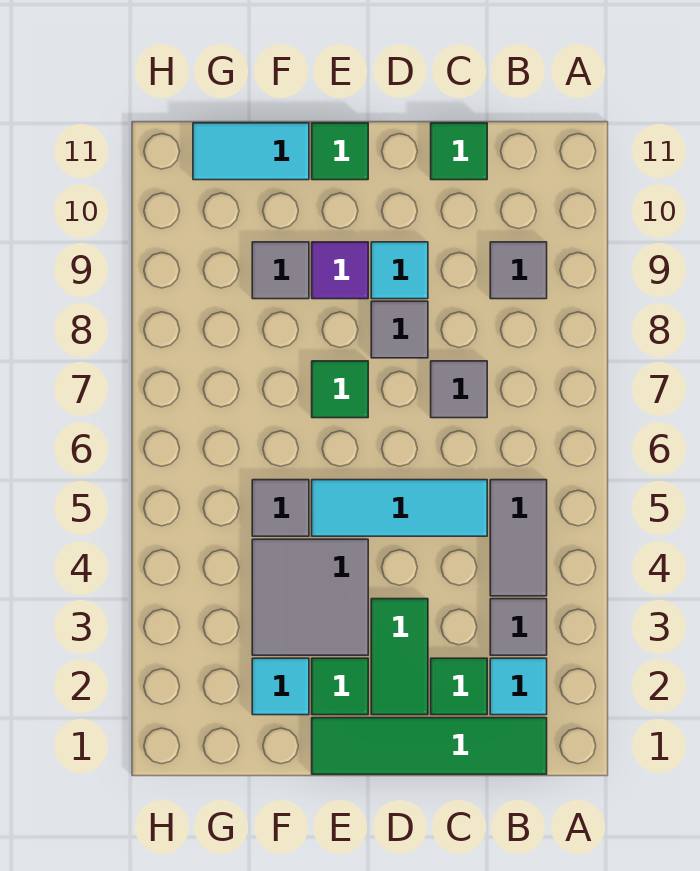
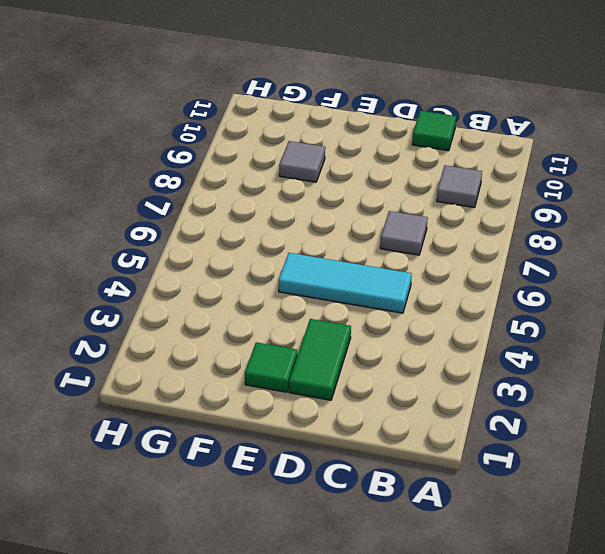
none -> green tile B1:E1 level 1
none -> cyan tile B2 level 1
none -> grey tile B3 level 1

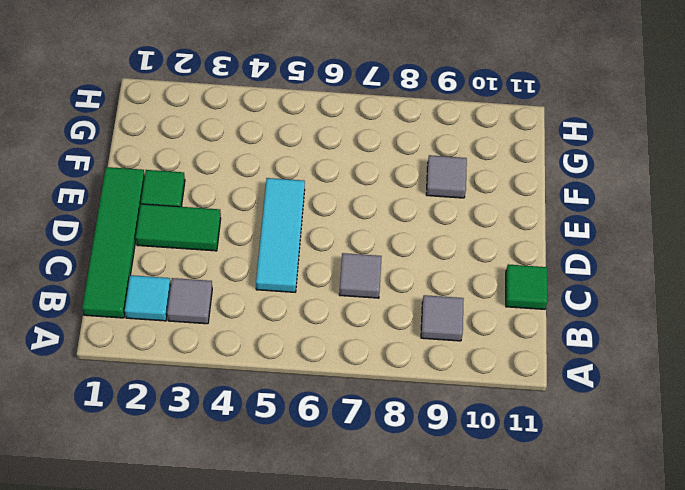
none -> grey tile B4:B5 level 1
none -> green tile C2 level 1
none -> grey tile D8 level 1

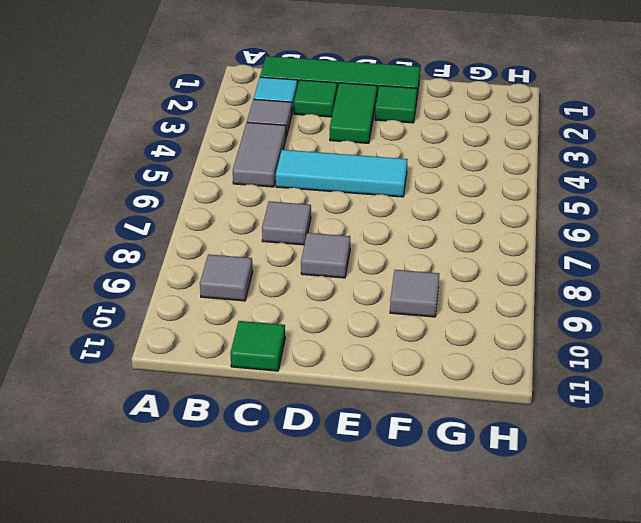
none -> cyan tile D9 level 1
none -> grey tile E3:F4 level 1
none -> green tile E7 level 1

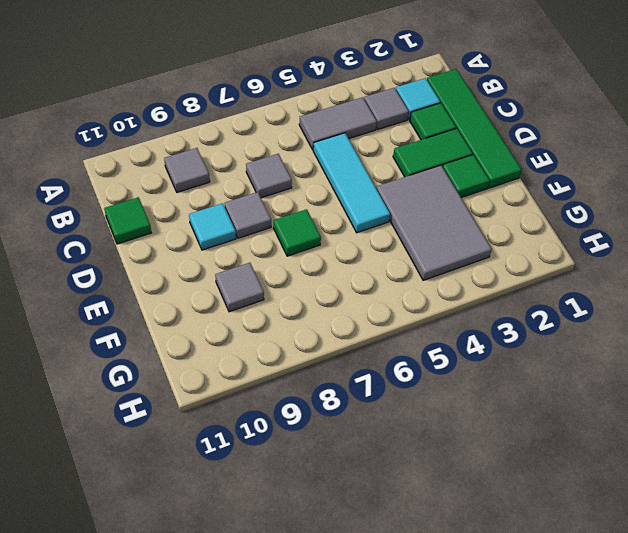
grey tile E3:G4 level 1 -> grey tile E3:F4 level 1
none -> purple tile E9 level 1
none -> green tile E11 level 1
none -> cyan tile F2 level 1

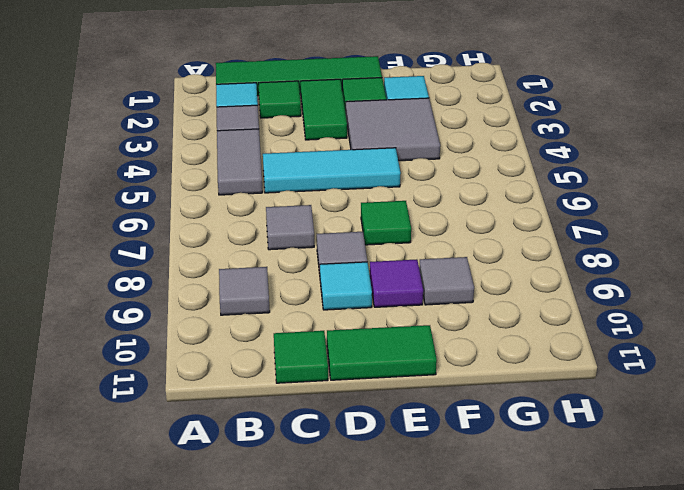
green tile D11:E11 level 1 -> green tile E11 level 1
none -> grey tile F5 level 1
none -> cyan tile F11:G11 level 1

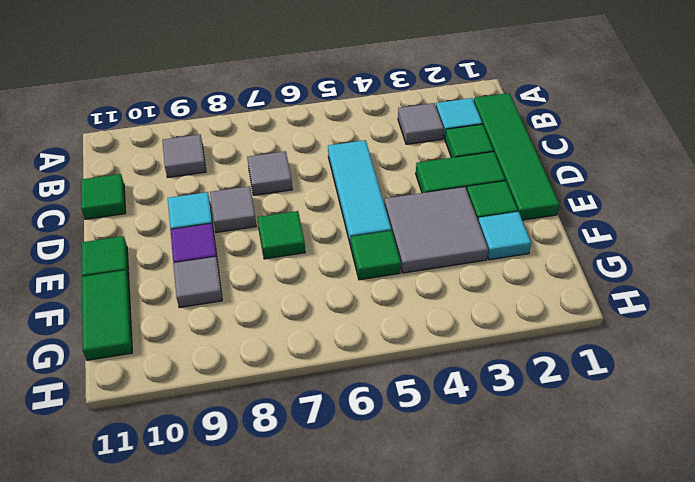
green tile F5 level 1 -> grey tile F5 level 1
green tile F11:G11 level 1 -> cyan tile F11:G11 level 1
none -> grey tile B4:B5 level 1

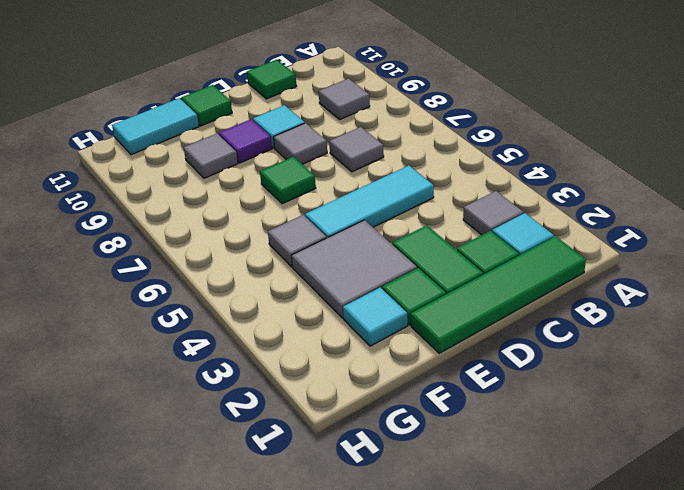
none -> grey tile B4:B5 level 1

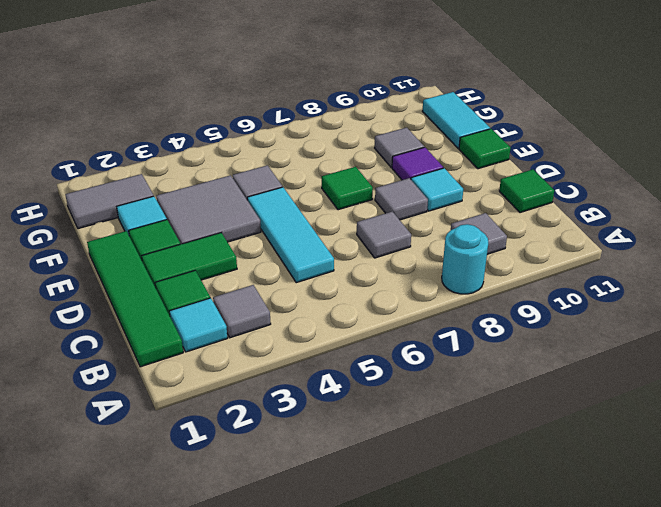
cyan round brick A8 level 1 -> none
grey tile G1:G2 level 1 -> grey tile B4:B5 level 1

